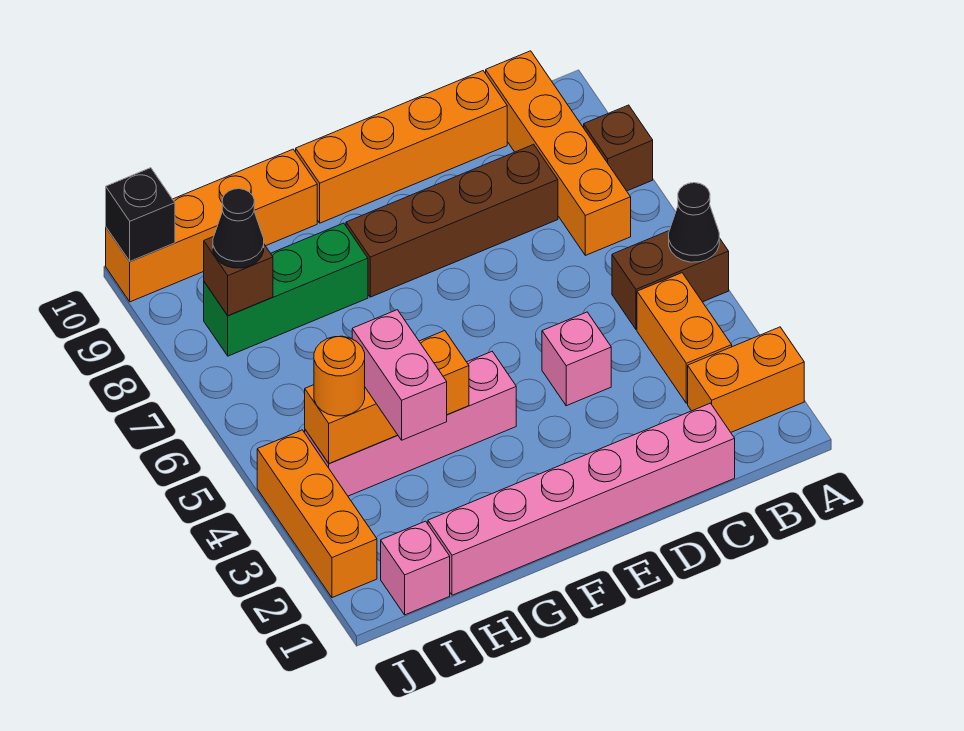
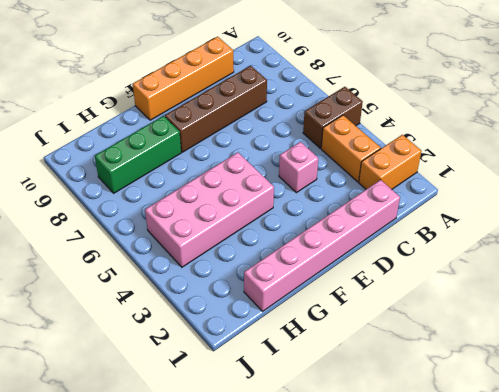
pink brick F4:I5 level 1 -> pink brick F4:I4 level 1
none -> brown brick A8 level 1
none -> orange brick B7:B10 level 1
none -> orange brick G10:J10 level 1

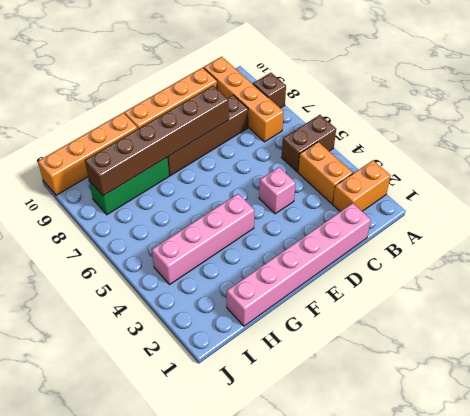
brown brick D8:I8 level 2 -> brown brick I8 level 2
none -> pink brick I1 level 1
none -> orange brick J2:J4 level 1
none -> black cone A5 level 2

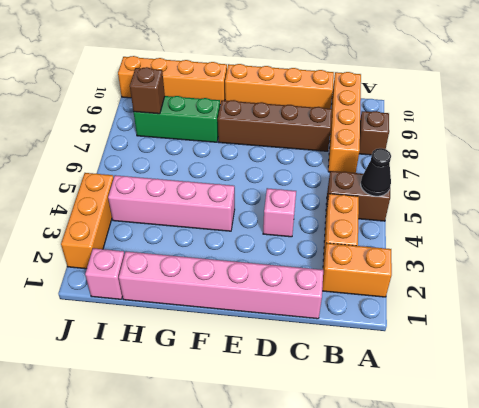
none -> orange brick G4:I4 level 2
none -> black brick J10 level 2
none -> pink brick H3:H4 level 3

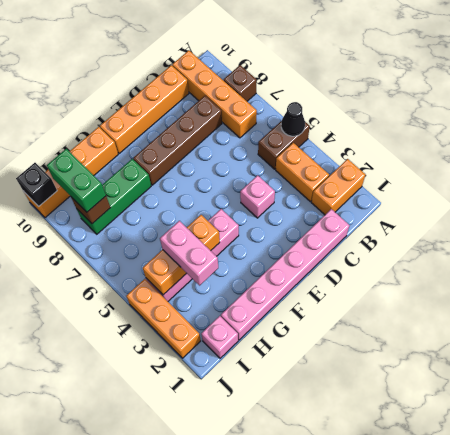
green brick I8:I9 level 3 -> black cone I8 level 3
none -> orange round brick I4 level 3

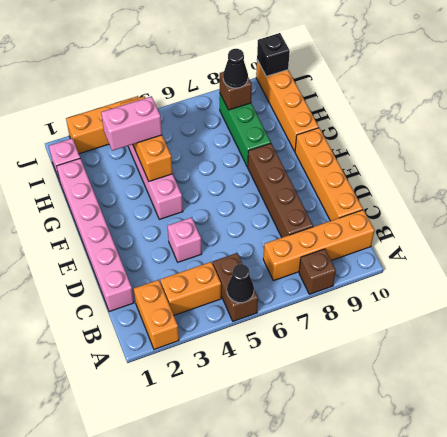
none -> orange round brick I4 level 3

